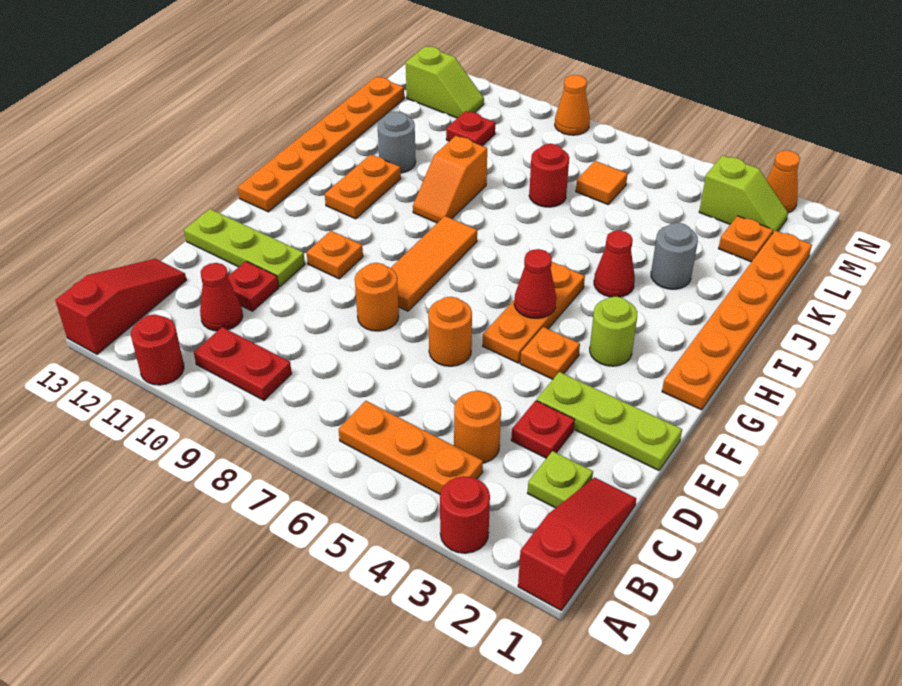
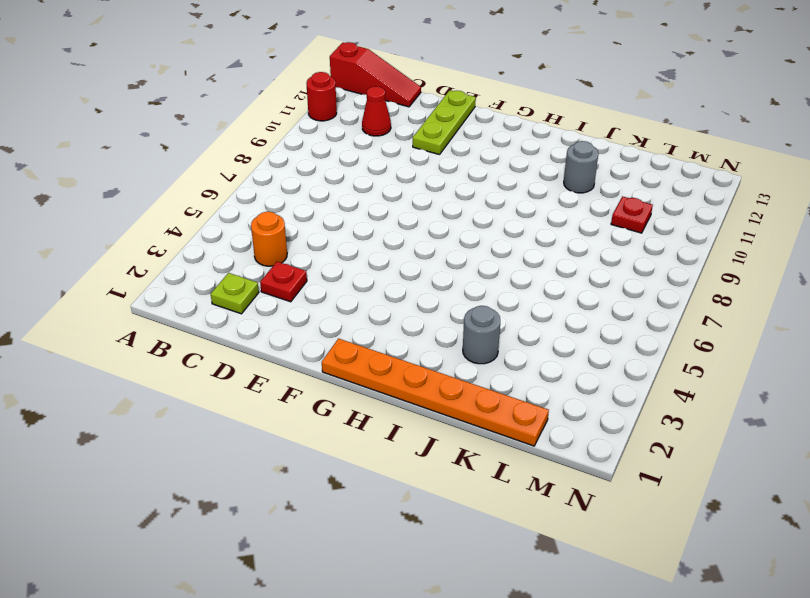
none -> red slope A1:C1 level 1 top A
none -> red round brick A3 level 1
none -> orange plate B4:B6 level 1
none -> red plate B9:B10 level 1

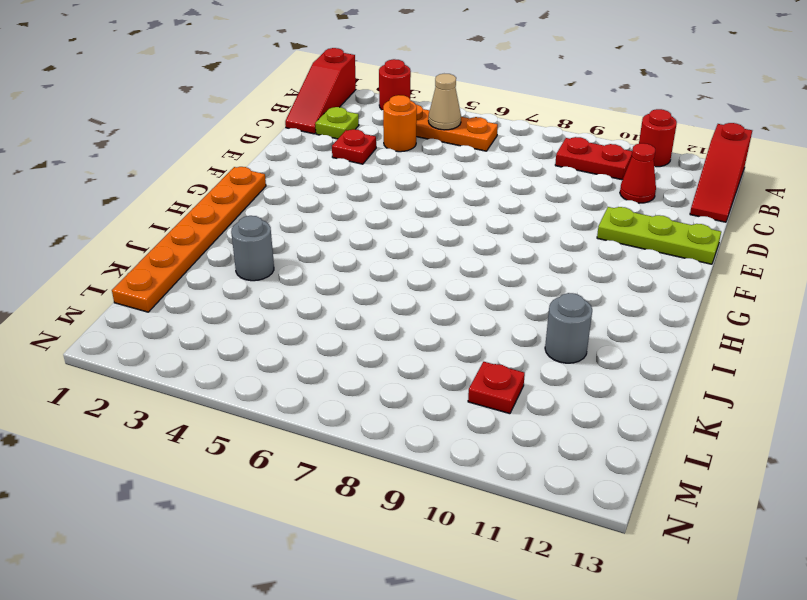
tan cone B5 level 2 -> none
none -> red plate D11 level 1
none -> lime plate E1:E3 level 1
none -> orange round brick E6 level 1
none -> orange round brick E8 level 1

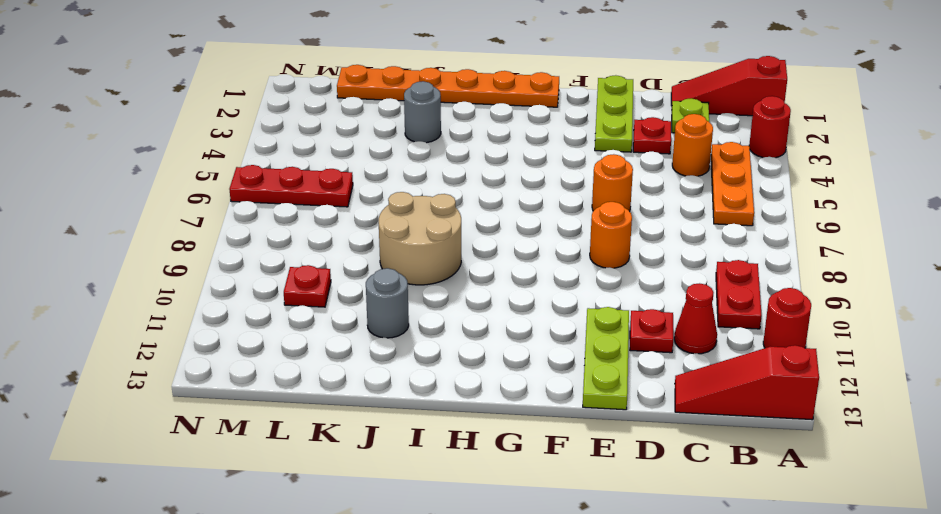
tan round brick I8:J9 level 1 -> orange slope I9:J9 level 1 top J
red plate L6:N6 level 1 -> orange tile L6 level 1
none -> orange plate F4 level 1
none -> orange plate F5:H5 level 1
none -> orange tile F8:H8 level 1
none -> orange plate F10 level 1

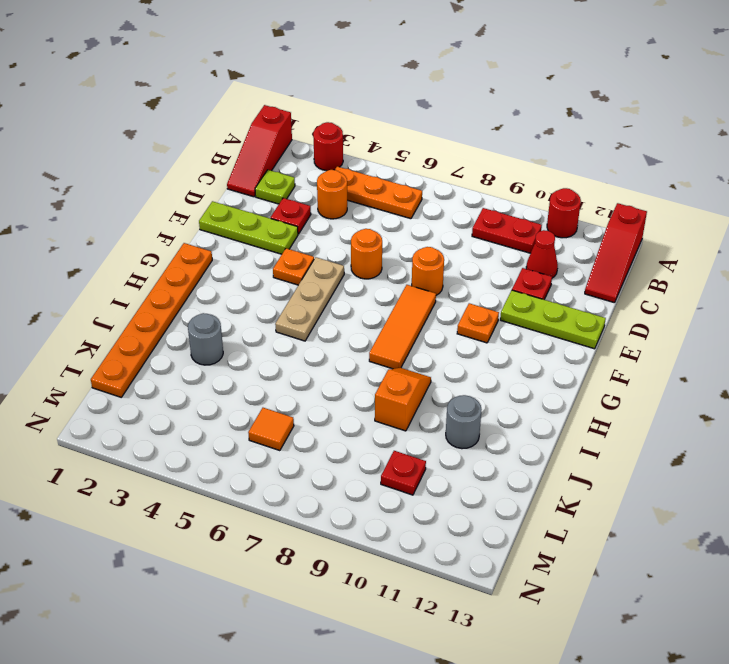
tan plate F5:H5 level 1 -> orange plate F5:H5 level 1
none -> lime round brick G3 level 1
none -> orange plate G13:L13 level 1
none -> orange plate H11:I11 level 1
none -> red cone I4 level 1

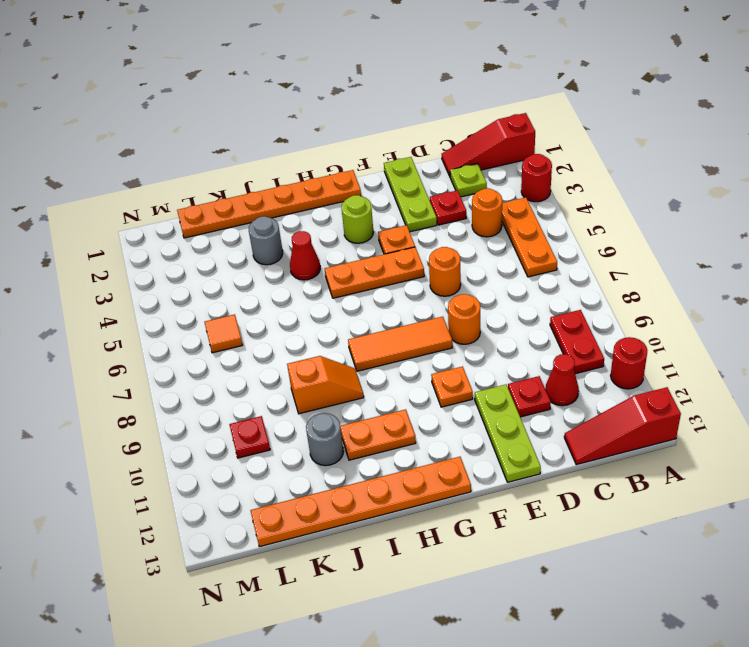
none -> red round brick K7 level 1
none -> orange plate L2 level 1
none -> lime slope M2:M3 level 1 top 3
none -> lime slope M11:M12 level 1 top 12

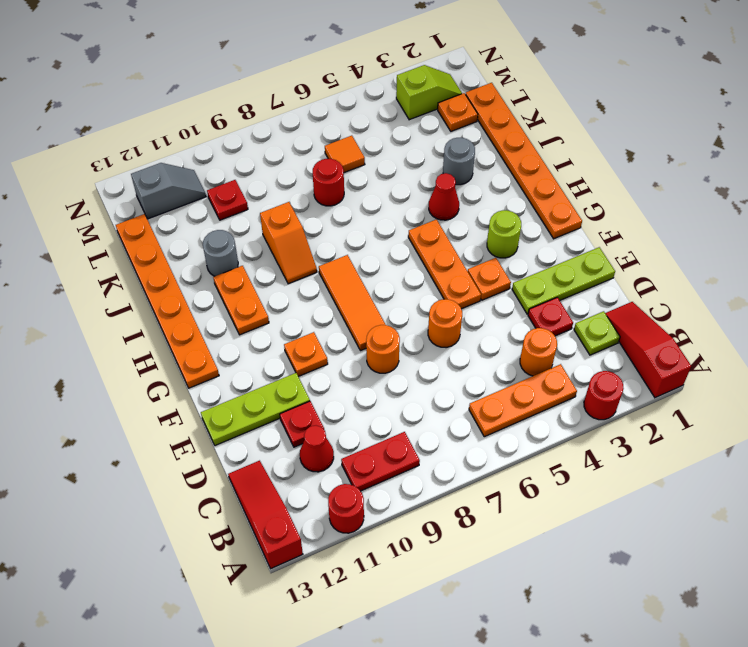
grey slope M11:M12 level 1 top 12 -> lime slope M11:M12 level 1 top 12
none -> orange cone N2 level 1
none -> orange cone N8 level 1
none -> red cone G5 level 2

